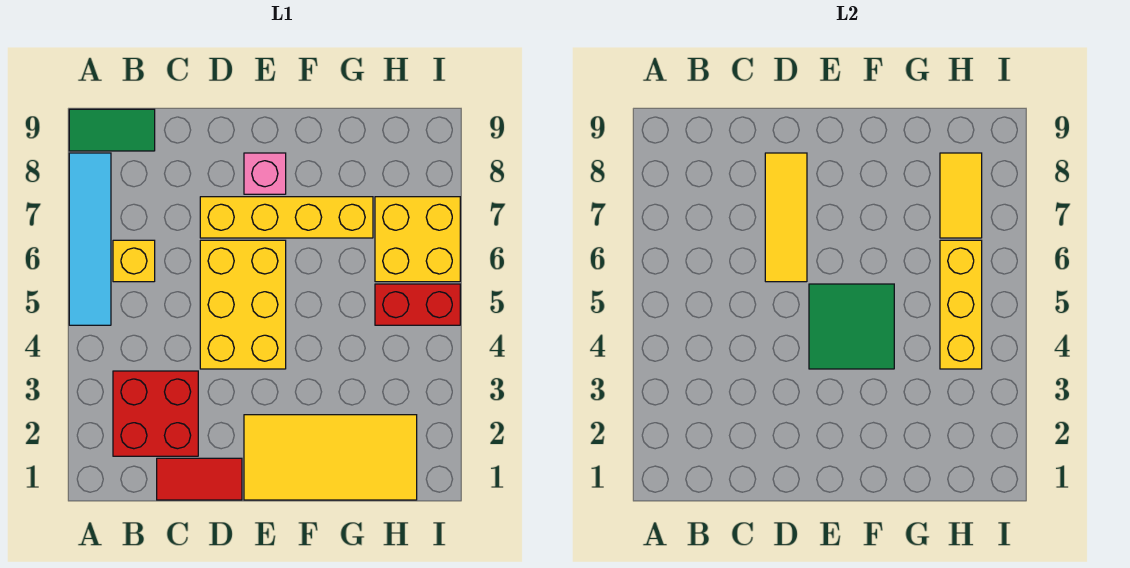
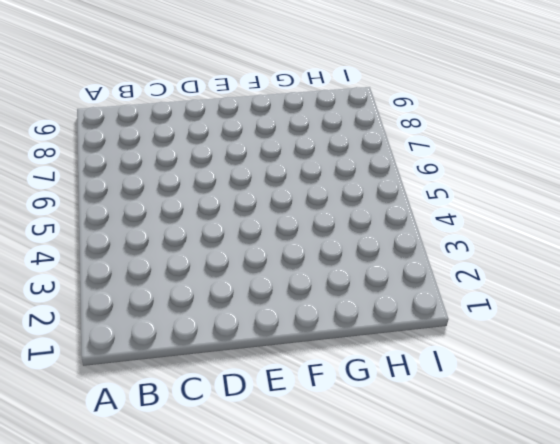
none -> cyan tile A5:A8 level 1
none -> green tile A9:B9 level 1
none -> red brick B2:C3 level 1

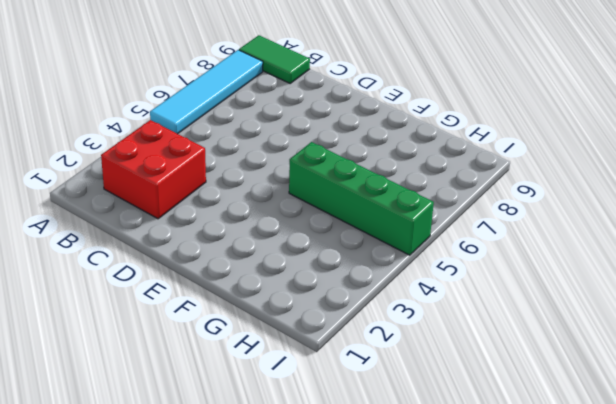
green brick F5:I5 level 1 -> red brick H5:I5 level 1
none -> yellow brick B6 level 1
none -> red tile C1:D1 level 1
none -> yellow brick D4:E6 level 1

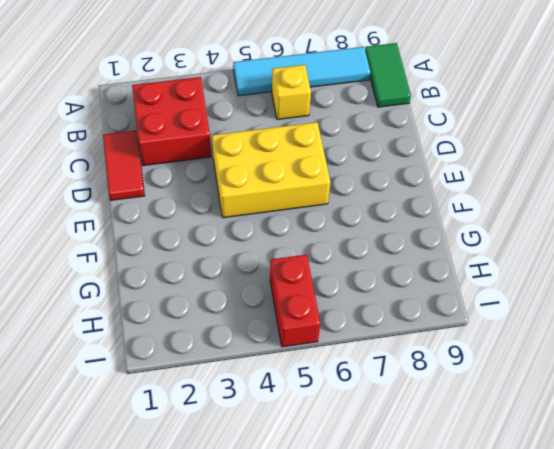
none -> yellow brick D7:G7 level 1
none -> yellow tile E1:H2 level 1
none -> pink brick E8 level 1

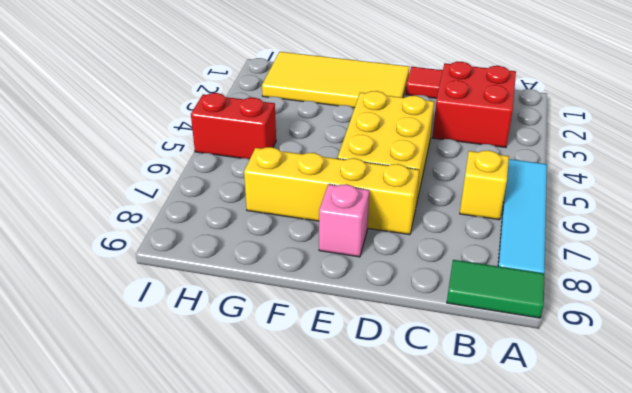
none -> yellow brick H6:I7 level 1
none -> yellow tile D6:D8 level 2
none -> green tile E4:F5 level 2

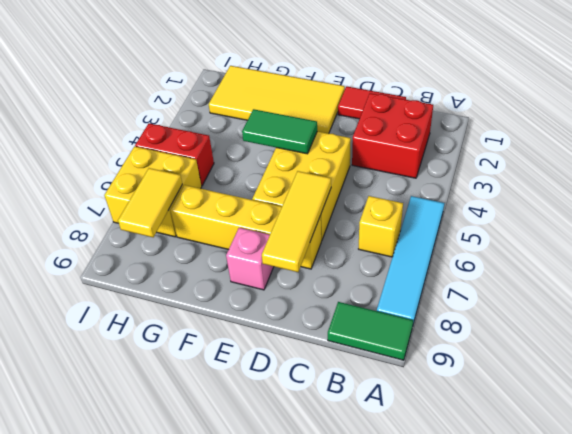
green tile E4:F4 level 2 -> green tile E4:F5 level 2
none -> yellow brick H4:H6 level 2

